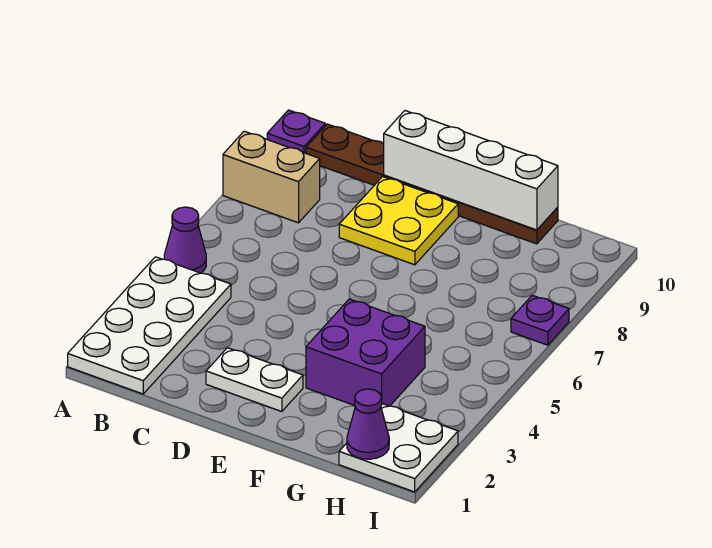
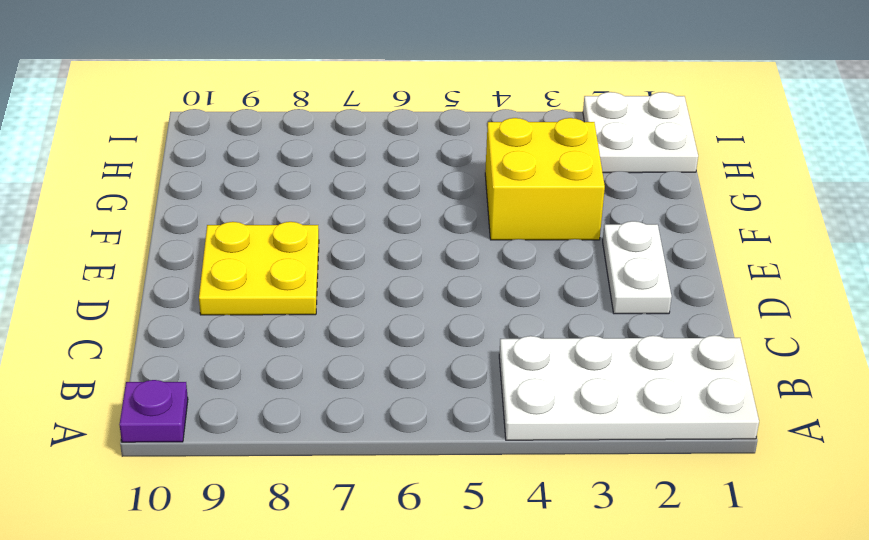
yellow brick F3:G4 level 1 -> purple brick F3:G4 level 1
none -> purple cone A5 level 1
none -> tan brick A8:B8 level 1
none -> brown plate B10:G10 level 1

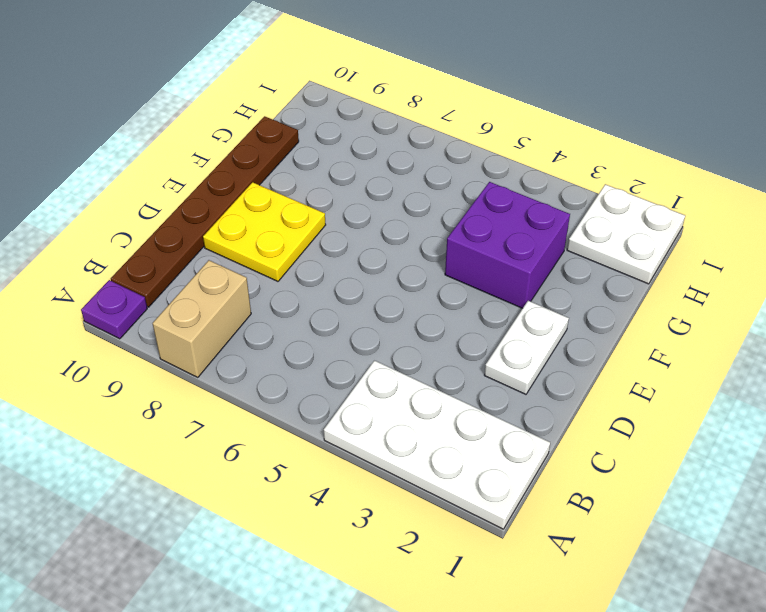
none -> purple cone A5 level 1
none -> purple plate I7 level 1
none -> white brick D10:G10 level 2

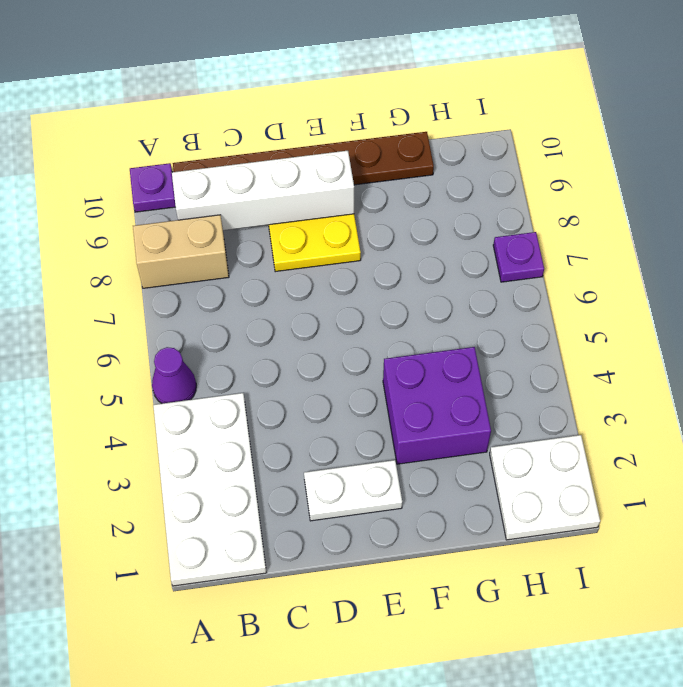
white brick B9:E9 level 2 -> white brick D10:G10 level 2
none -> purple cone H1 level 2

